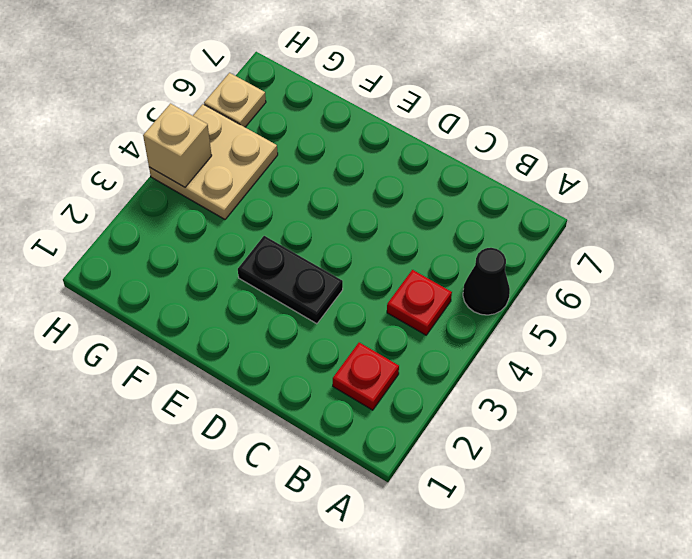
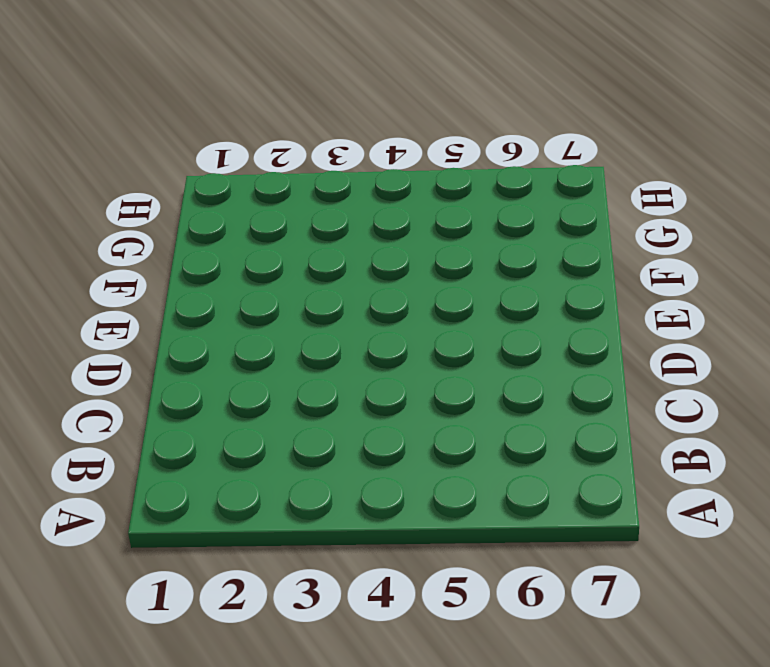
none -> black cone A5 level 1
none -> red plate B2 level 1

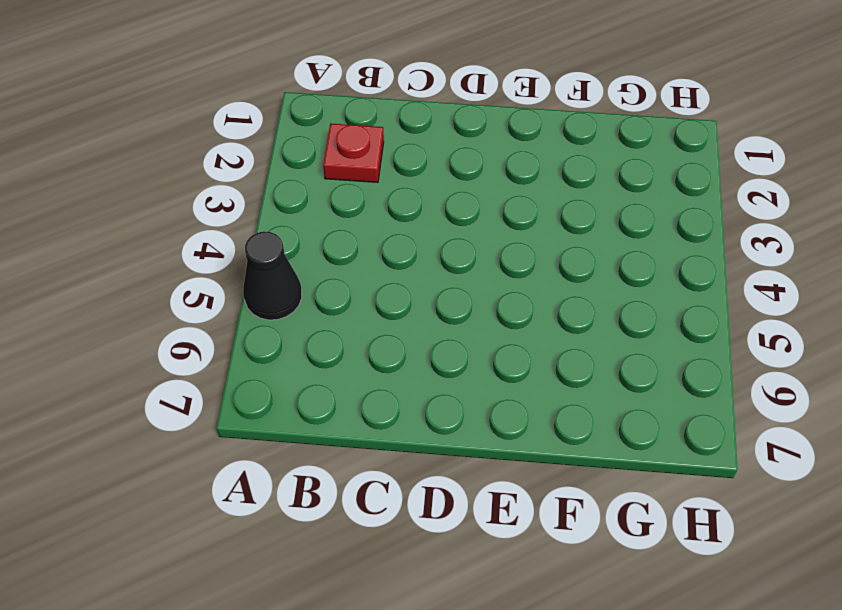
none -> red plate B4 level 1
none -> black plate D3:E3 level 1

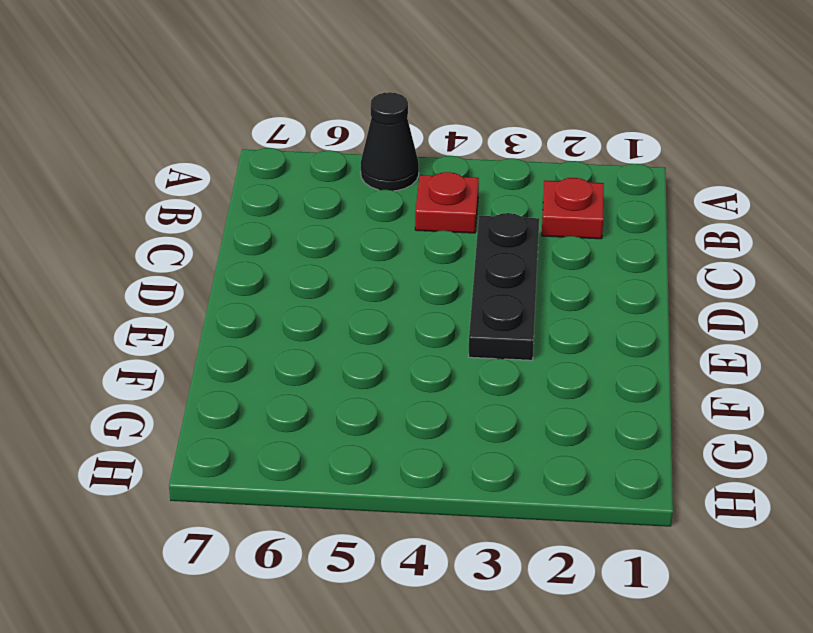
black plate C3:E3 level 1 -> black plate D3:E3 level 1
none -> tan plate G4:H5 level 1
none -> tan plate H6 level 1

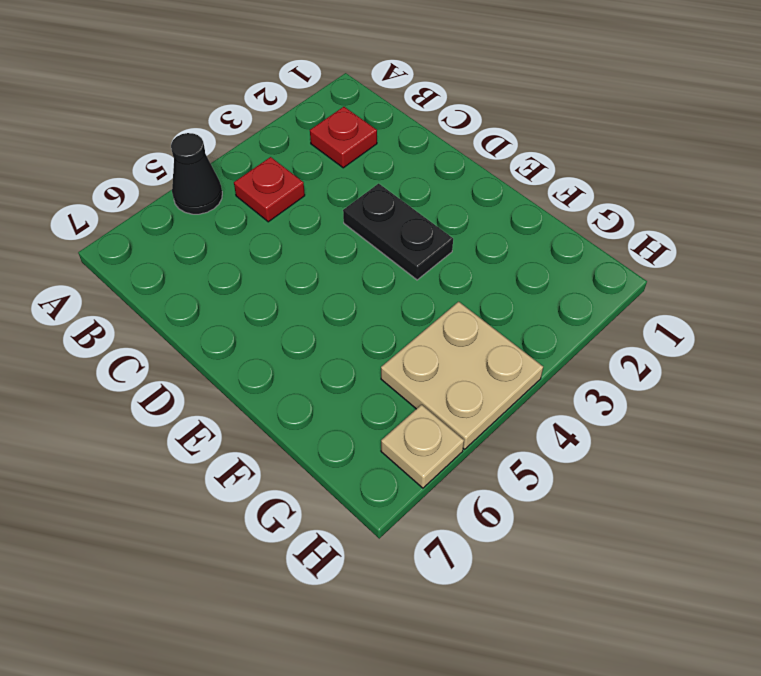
none -> tan brick H4 level 2

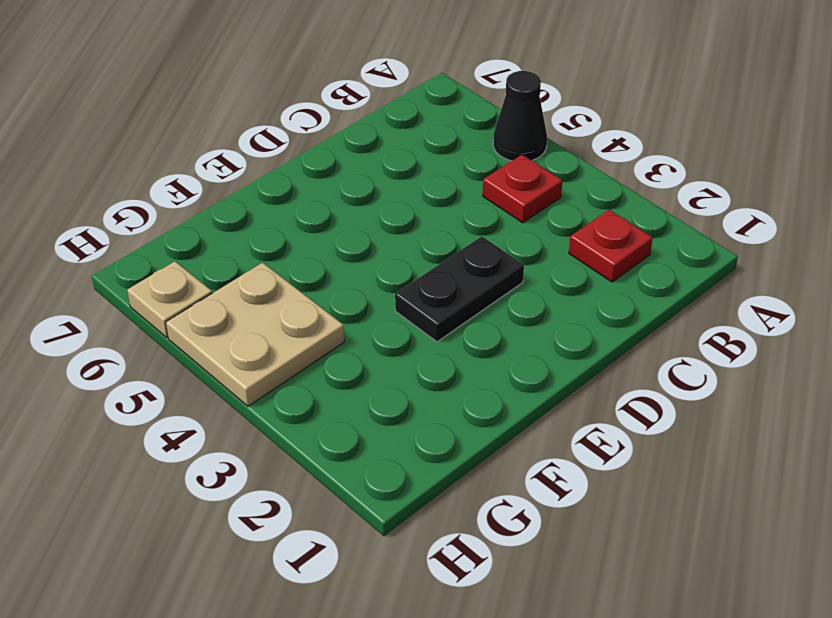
none -> tan brick H4 level 2

